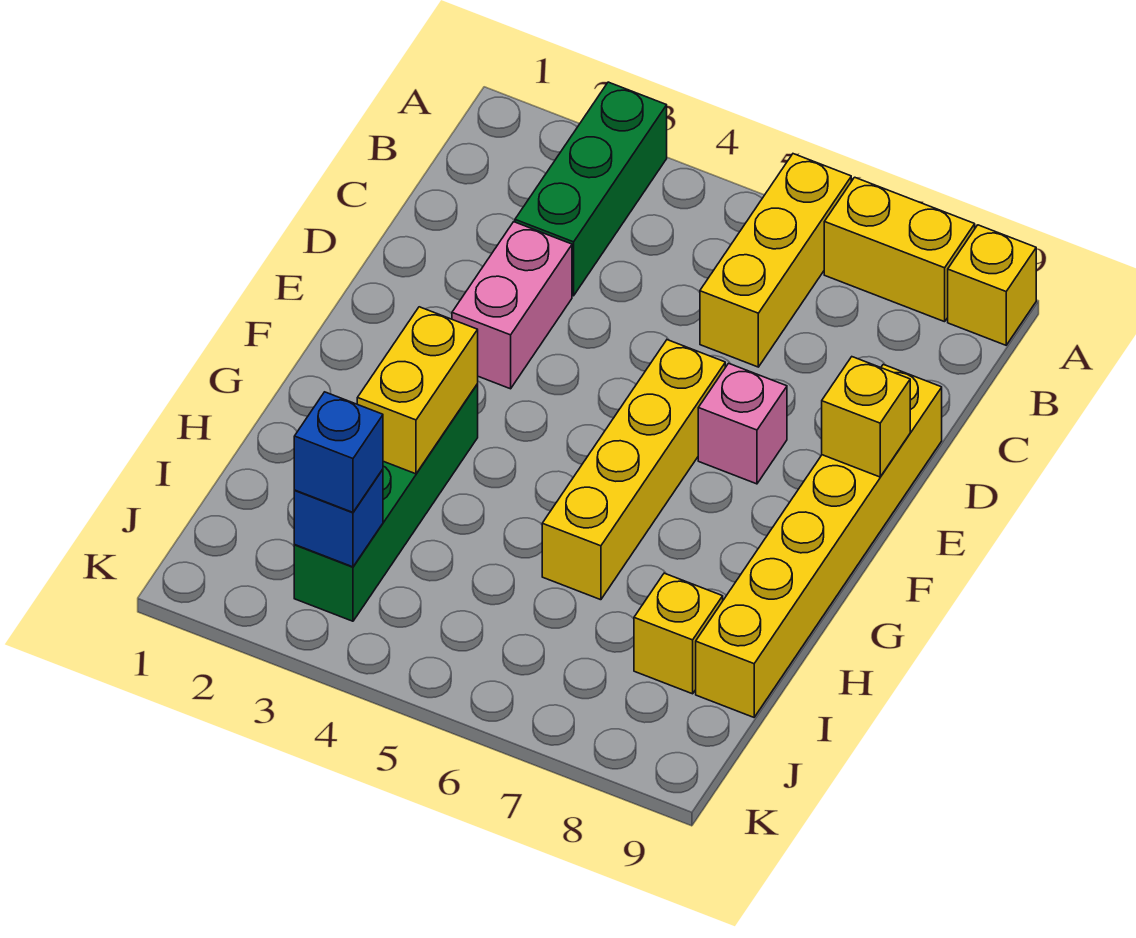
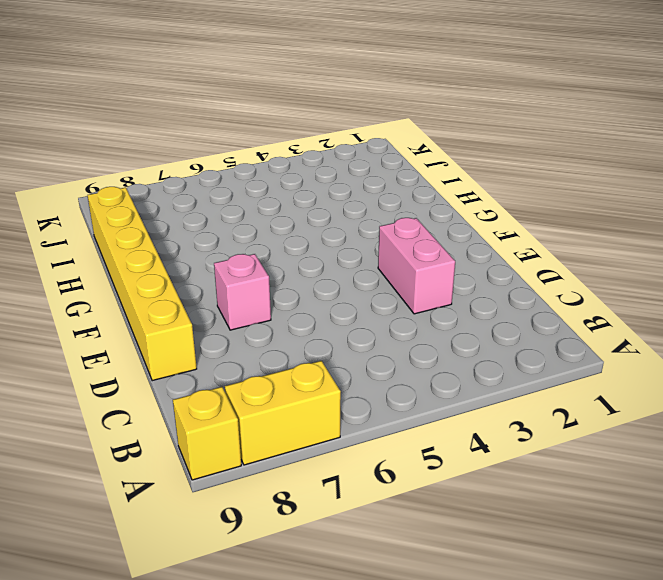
none -> green brick A3:C3 level 1
none -> yellow brick A6:C6 level 1
none -> yellow brick E6:H6 level 1

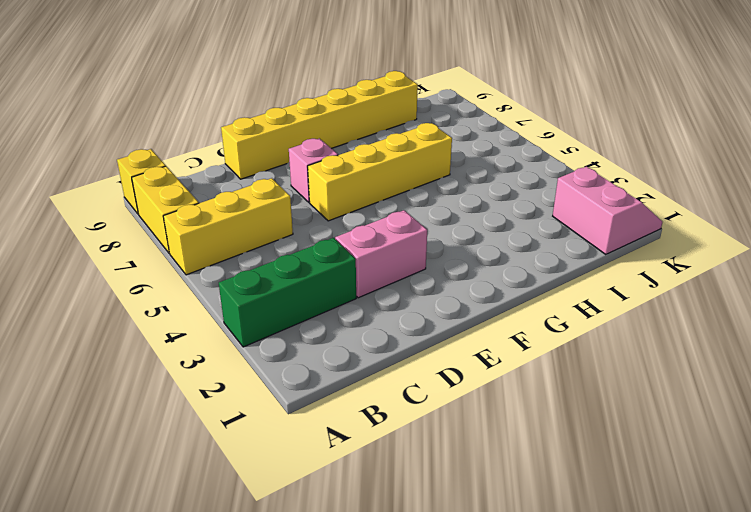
pink slope J1:K2 level 1 top J -> none
none -> green brick G3:J3 level 1
none -> yellow brick I8 level 1
none -> yellow brick E9 level 2

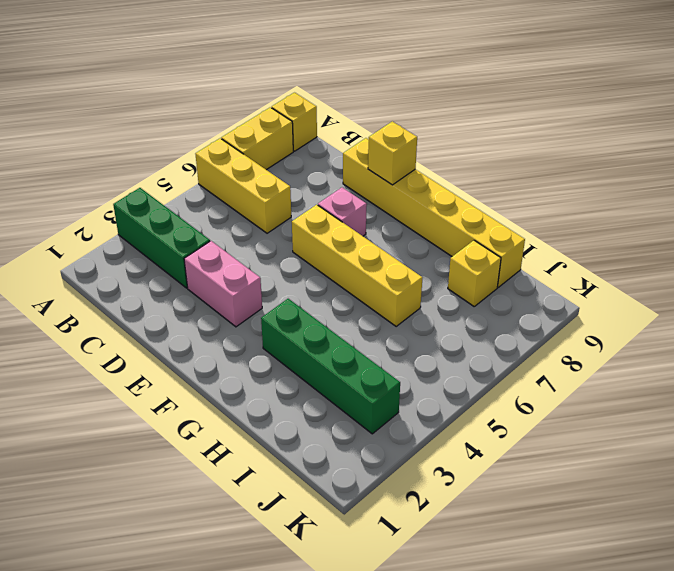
none -> yellow brick G3:H3 level 2
none -> blue brick J3 level 2
none -> blue brick J3 level 3

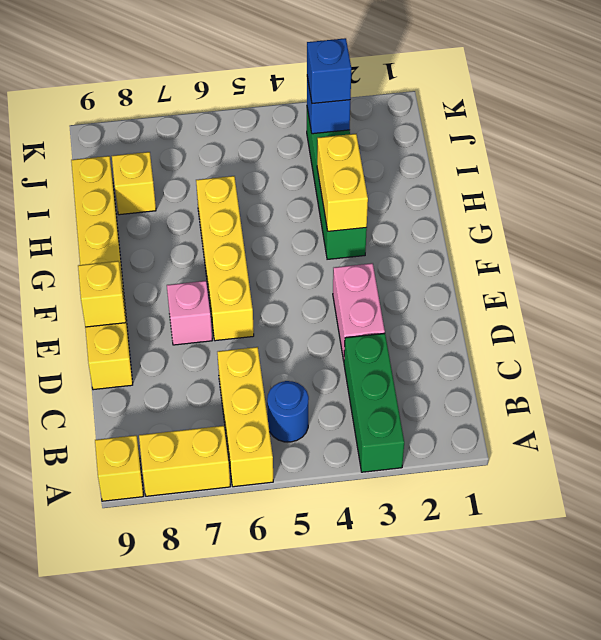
blue round brick B5 level 1 -> none

